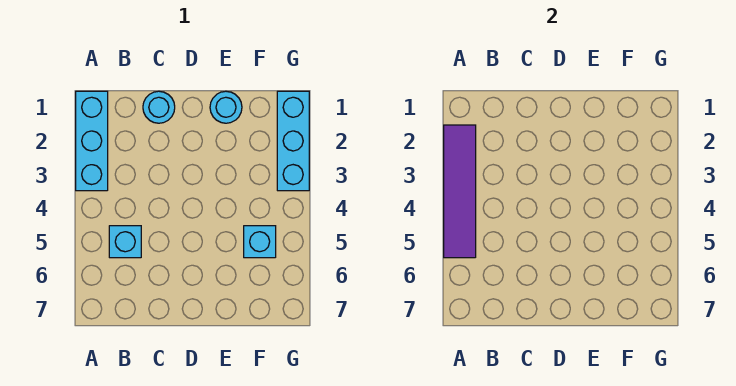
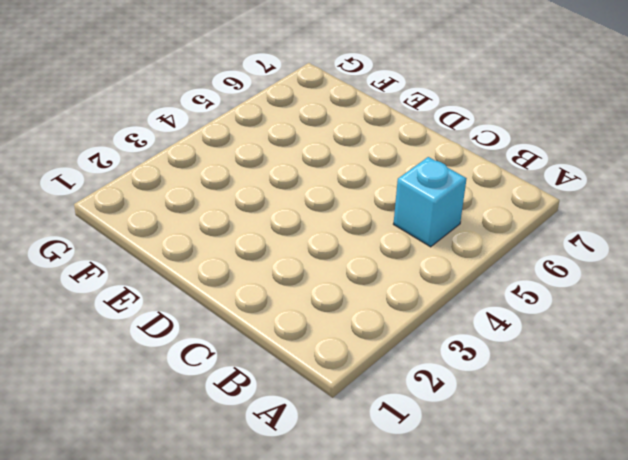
none -> cyan brick A1:A3 level 1
none -> cyan round brick C1 level 1

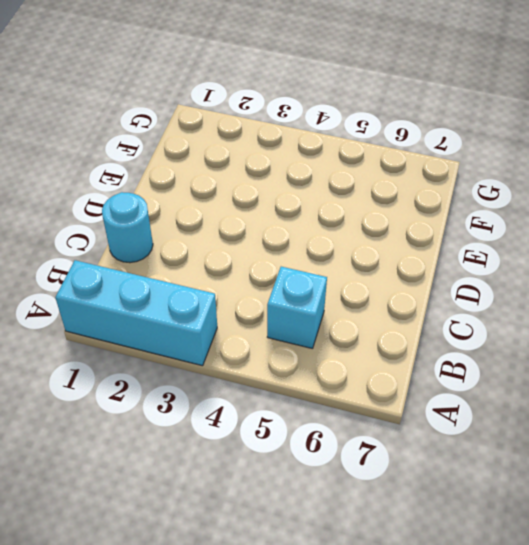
none -> cyan round brick E1 level 1
none -> cyan brick F5 level 1

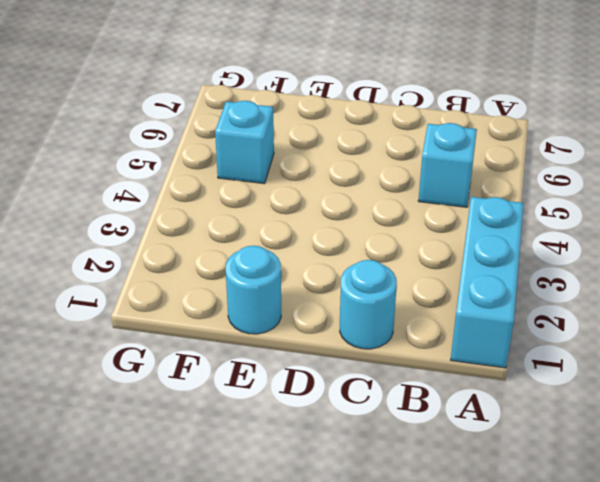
none -> cyan brick G1:G3 level 1
none -> purple tile A2:A5 level 2

